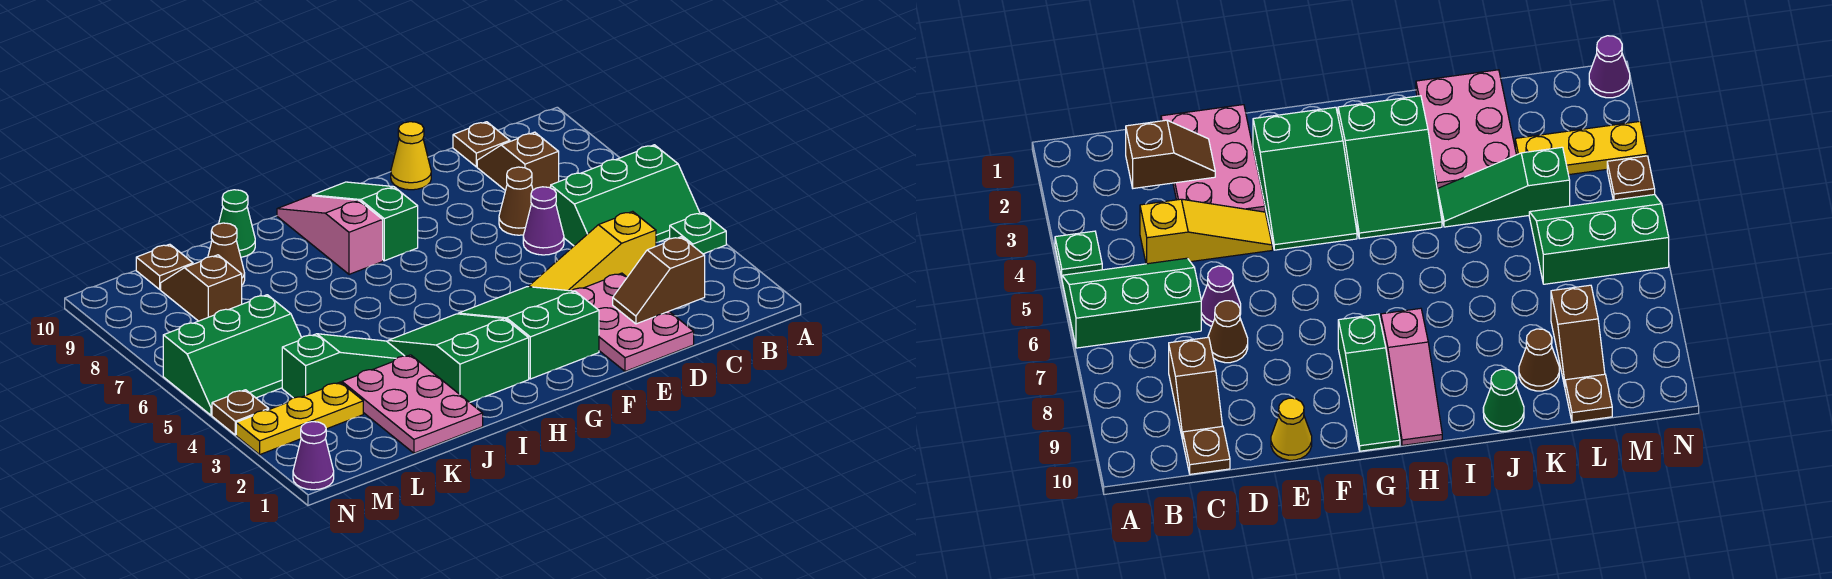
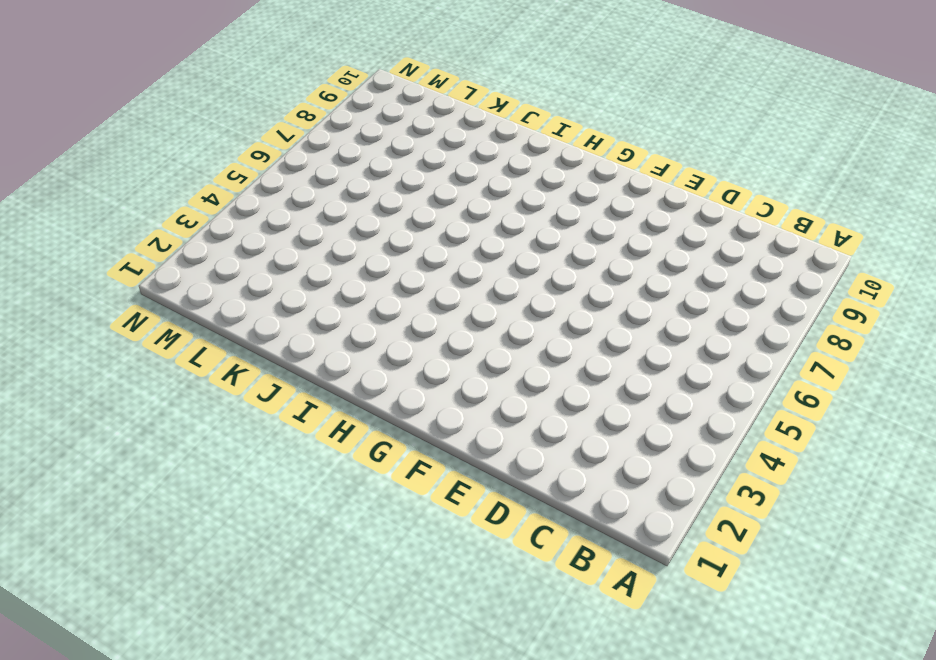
none -> green plate A4 level 1
none -> green slope A5:C6 level 1 top 6
none -> yellow slope C4:E4 level 1 top C

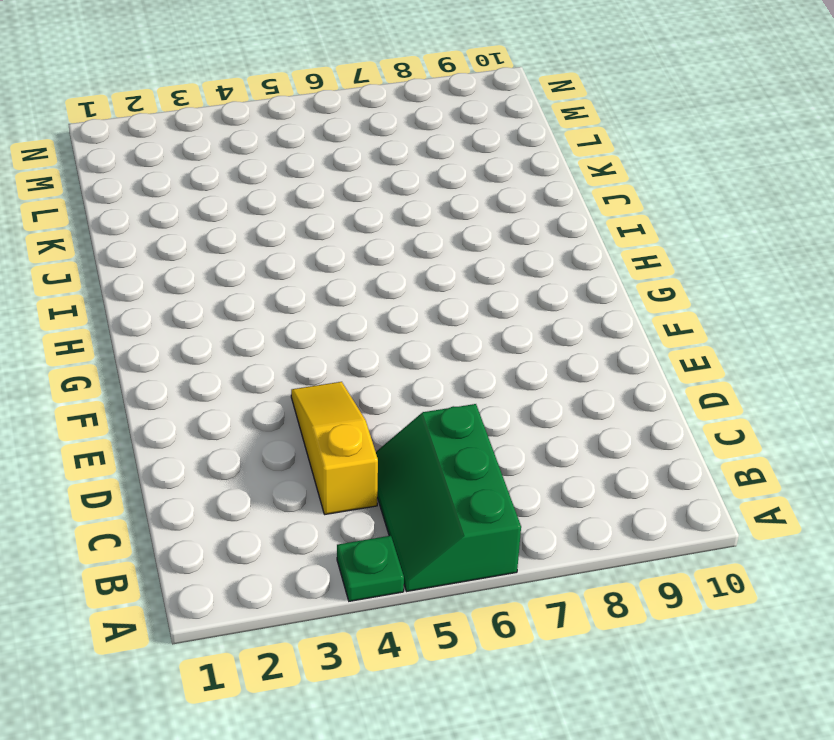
none -> brown slope C8:C9 level 1 top 8
none -> brown plate C10 level 1
none -> pink plate D1:E3 level 1

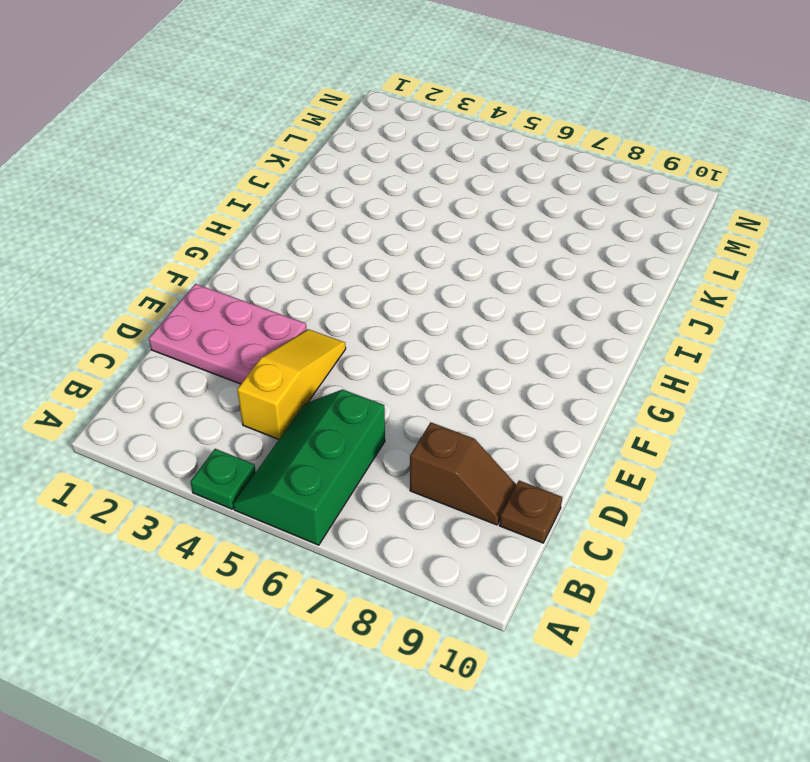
none -> purple cone D6 level 1
none -> brown cone D7 level 1
none -> yellow cone E10 level 1

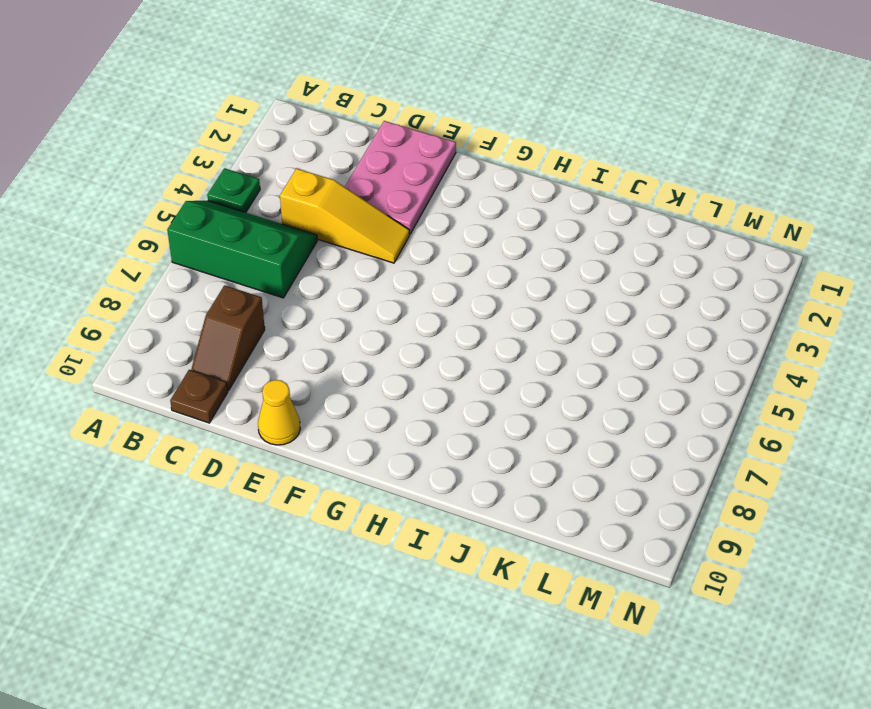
none -> purple cone D6 level 1
none -> brown cone D7 level 1
none -> green slope F2:G4 level 1 top 2

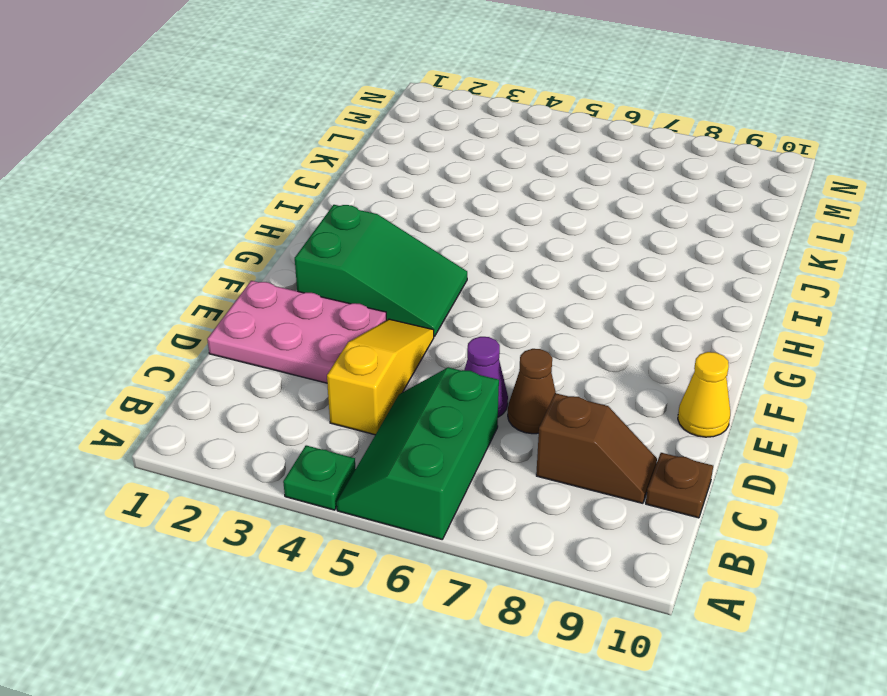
none -> green slope G8:G10 level 1 top 8
none -> green slope H2:I4 level 1 top 2
none -> pink slope H8:H10 level 1 top 8

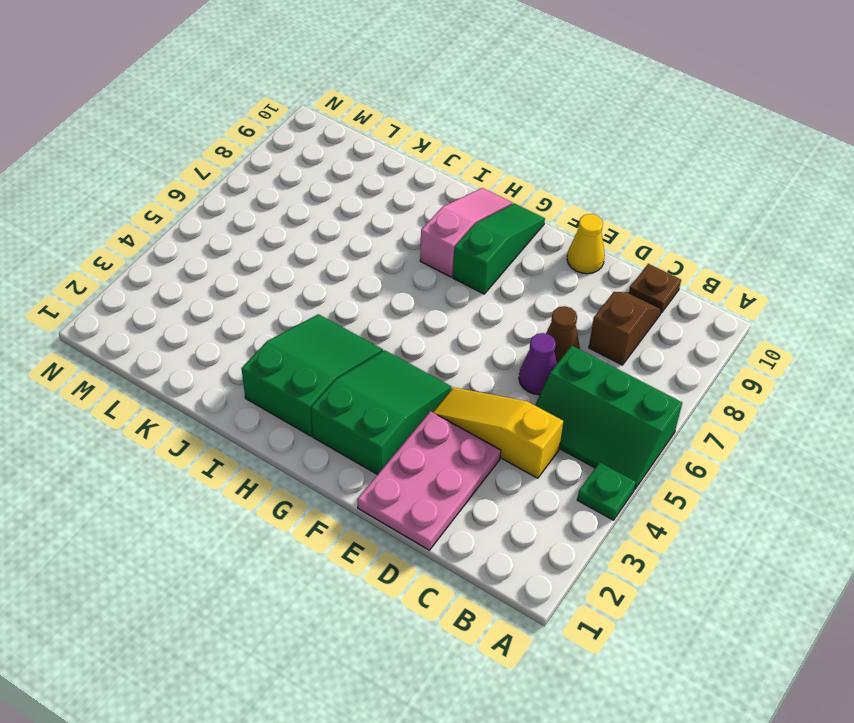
none -> pink plate J1:K3 level 1
none -> green slope J4:L4 level 1 top L
none -> green cone J10 level 1

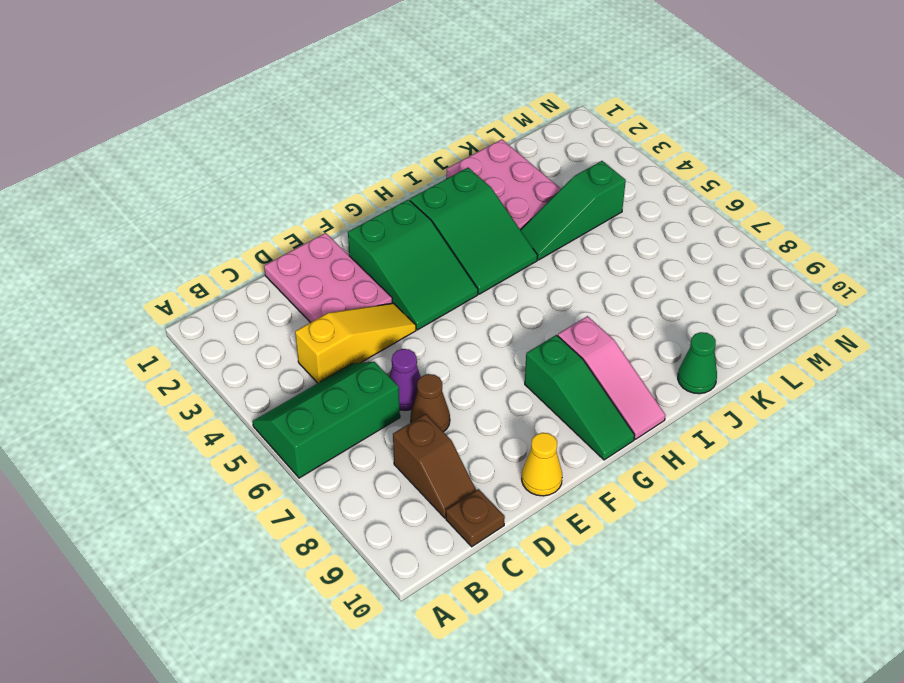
none -> green plate A4 level 1
none -> brown cone K9 level 1
none -> yellow plate L3:N3 level 1

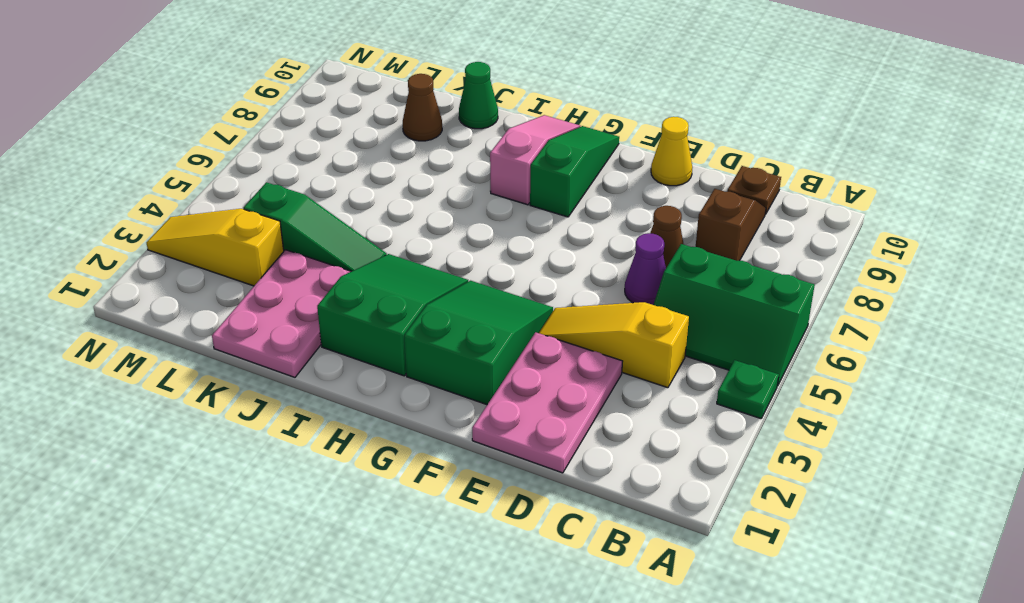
yellow slope L3:N3 level 1 top L -> yellow plate L3:N3 level 1
none -> green slope L5:N6 level 1 top 6
none -> brown slope L8:L9 level 1 top 8
none -> brown plate L10 level 1

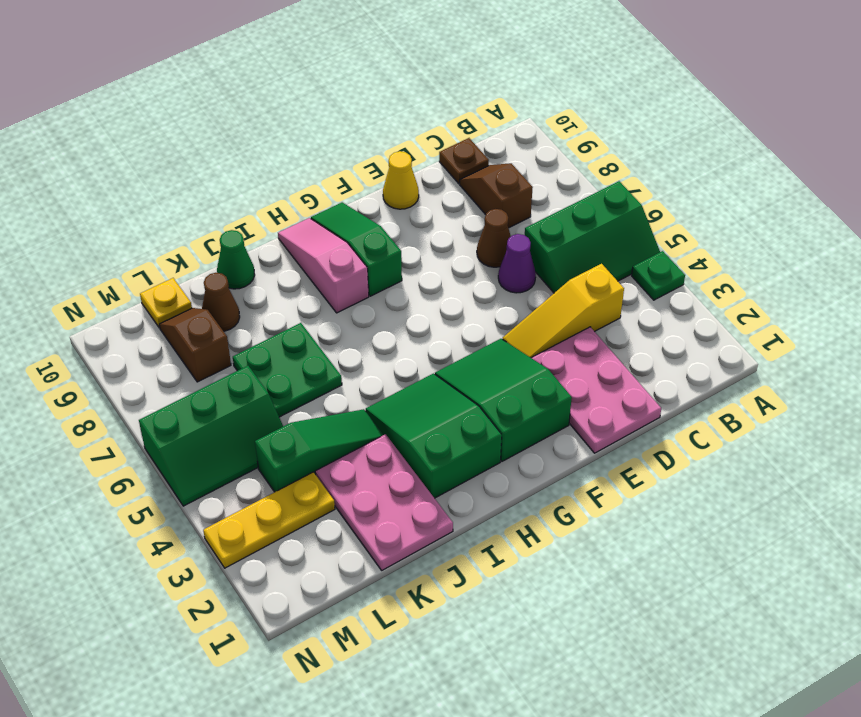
green plate J6:K7 level 1 -> none
yellow plate L10 level 1 -> brown plate L10 level 1
none -> purple cone N1 level 1
none -> brown plate N4 level 1
none -> brown slope C2:D2 level 2 top C

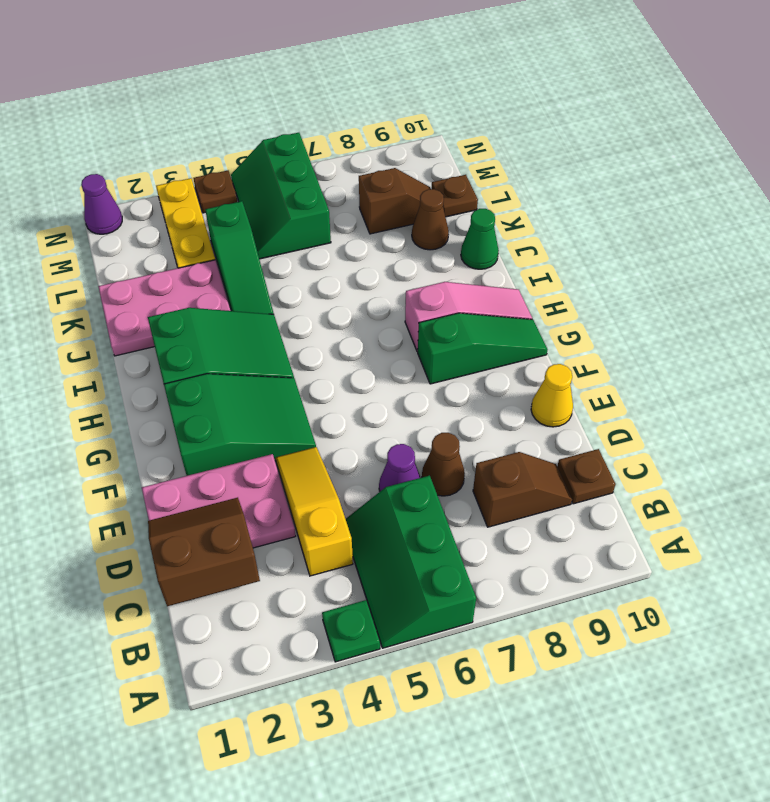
brown slope C1:D2 level 2 top C -> brown slope C2:D2 level 2 top C

